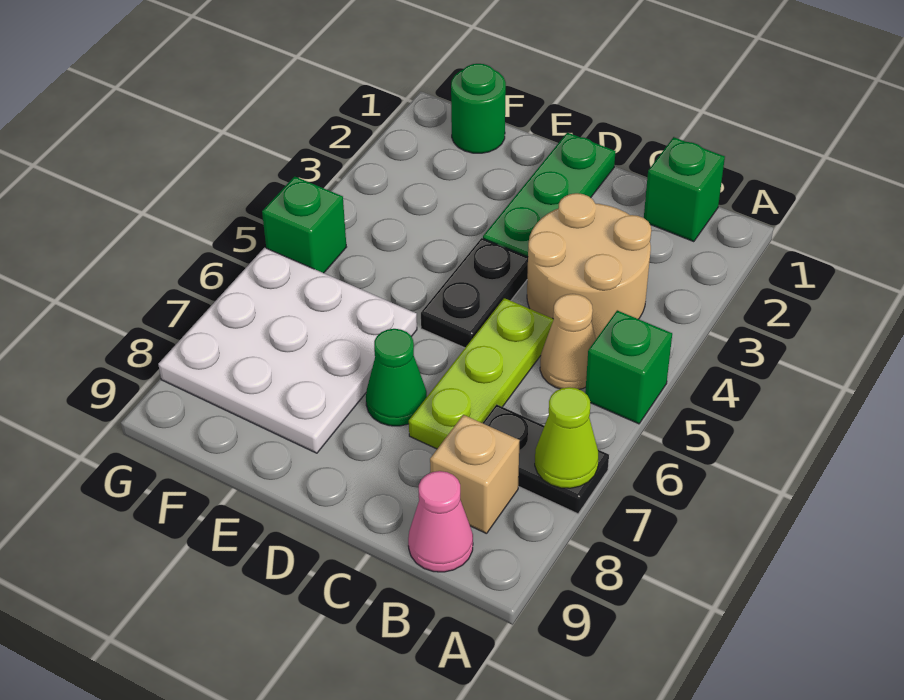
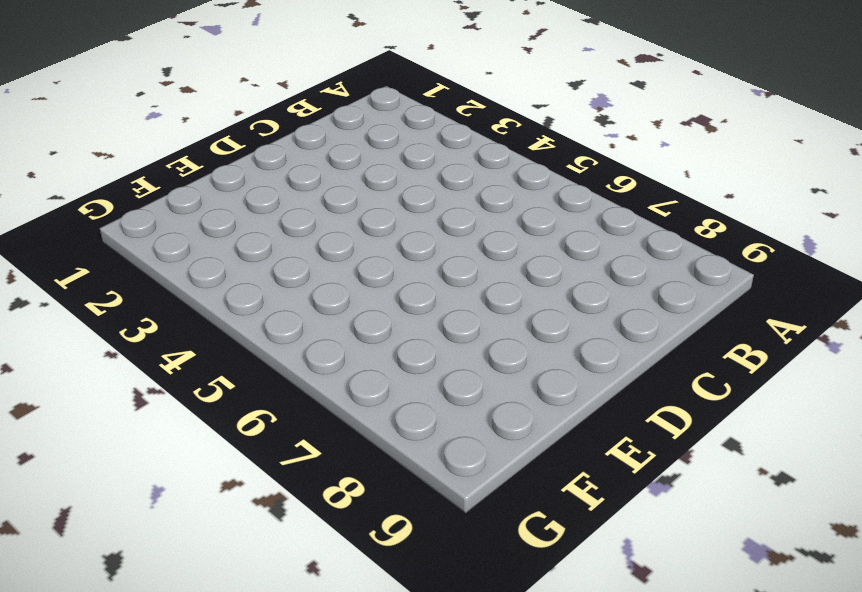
none -> green brick A5 level 1
none -> black plate A7:B7 level 1
none -> green brick B1 level 1

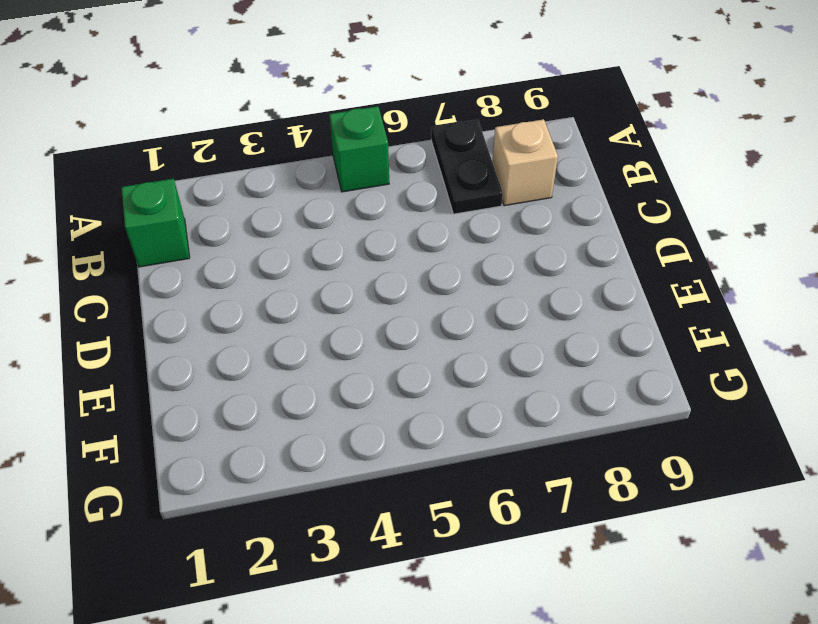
none -> tan round brick B3:C4 level 1
none -> tan cone B5 level 1
none -> pink cone B9 level 1

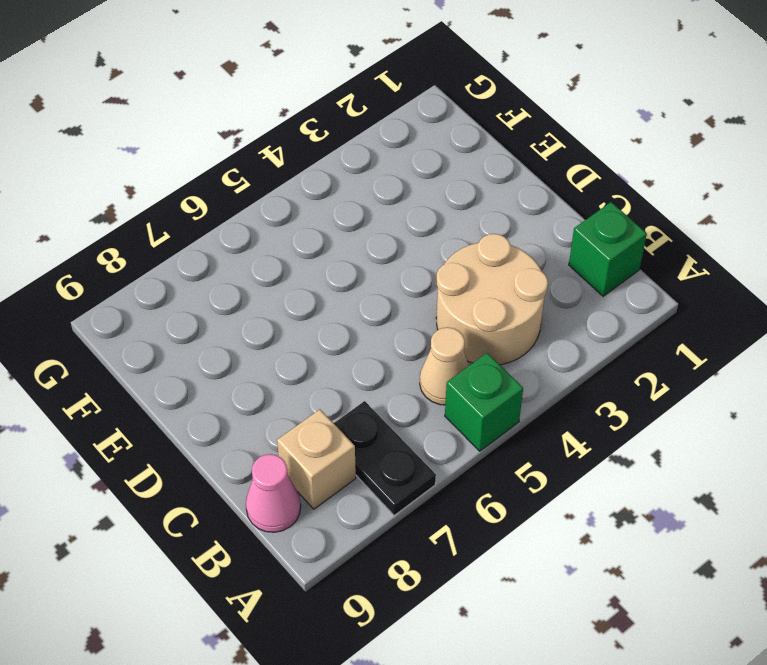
none -> lime plate C5:C7 level 1
none -> green plate D1:D3 level 1
none -> black plate D4:D5 level 1

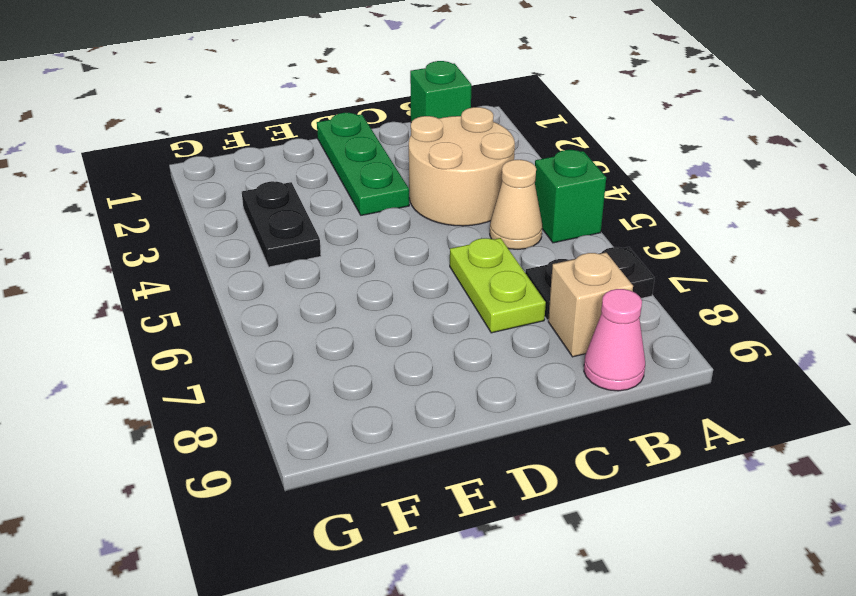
lime plate C6:C7 level 1 -> lime plate C5:C7 level 1
black plate F3:F4 level 1 -> black plate D4:D5 level 1
none -> green cone D7 level 1
none -> white plate E6:G8 level 1
none -> green round brick F1 level 1

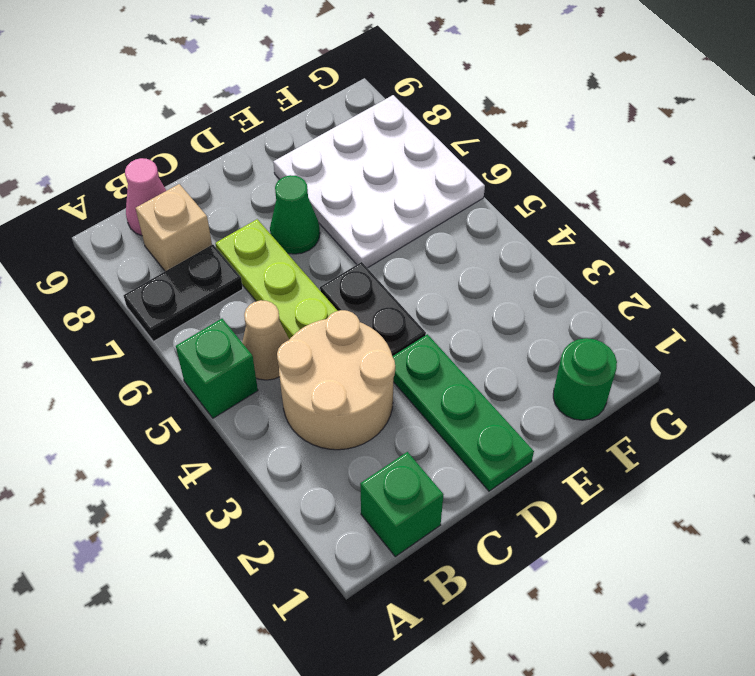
none -> green brick G5 level 1
none -> lime cone A7 level 2

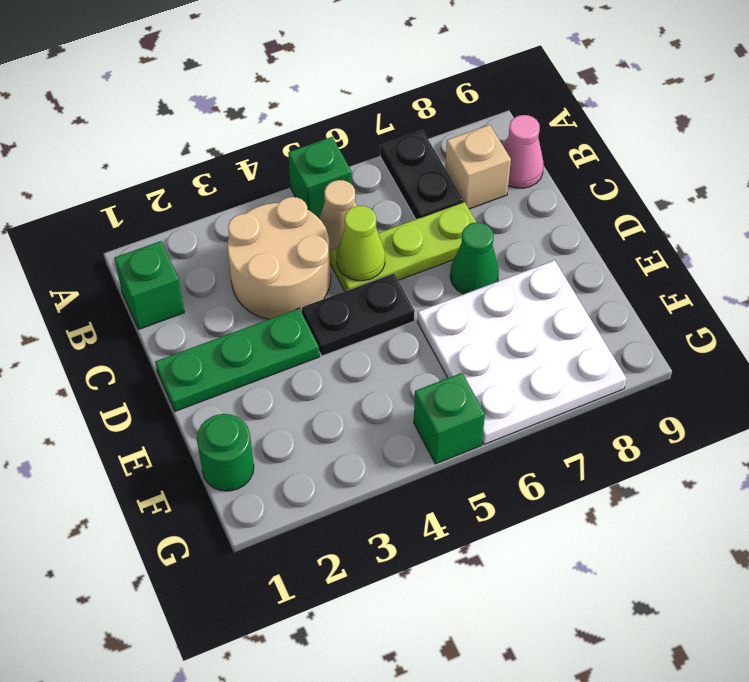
lime cone C5 level 2 -> lime cone A7 level 2

